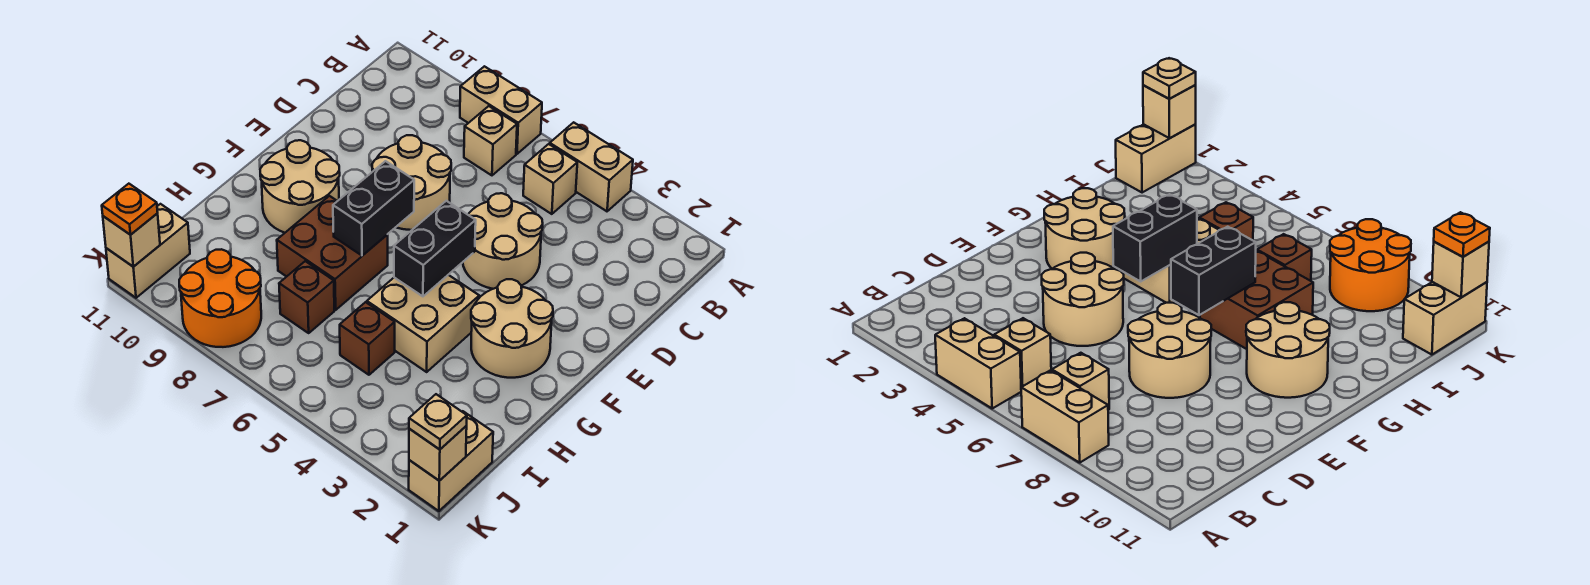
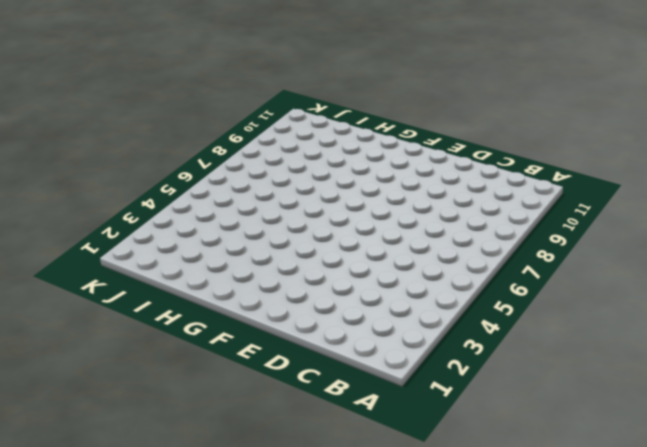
none -> tan brick A4:A5 level 1
none -> tan brick A7:A8 level 1
none -> tan brick B5 level 1

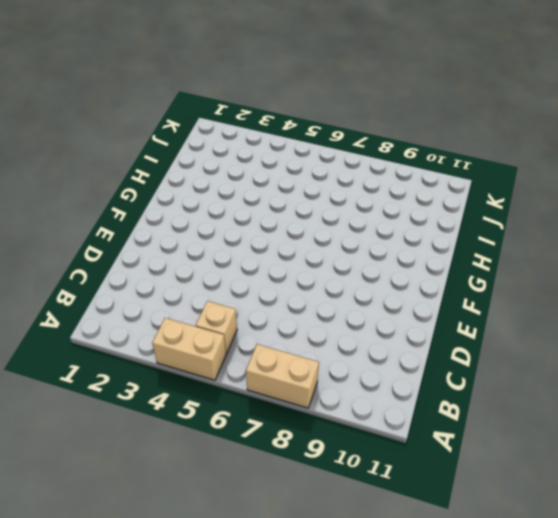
none -> tan brick B7 level 1
none -> tan round brick D4:E5 level 1
none -> tan round brick D7:E8 level 1

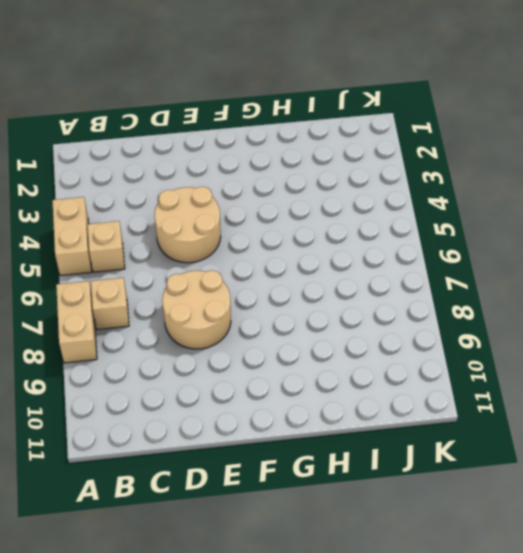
none -> tan round brick F2:G3 level 1
none -> tan round brick F9:G10 level 1
none -> tan brick G4:H5 level 1

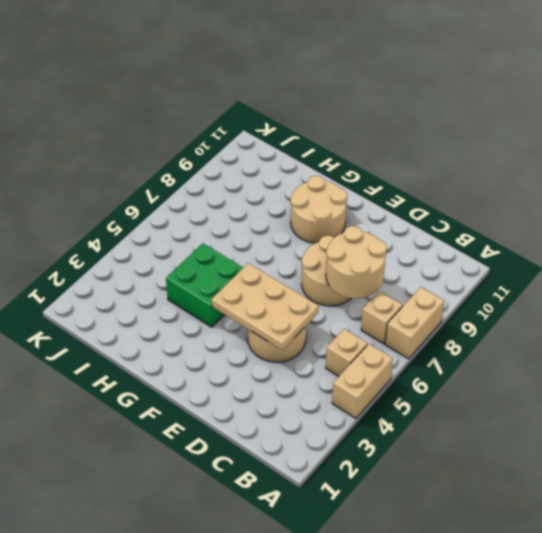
tan round brick C7:D8 level 2 -> tan round brick F2:G3 level 1
tan plate D4:F5 level 2 -> black brick F5:G5 level 2
green brick G4:H5 level 1 -> tan brick G4:H5 level 1
none -> brown brick G7:H8 level 1
none -> brown brick I5 level 1
none -> brown brick I7 level 1

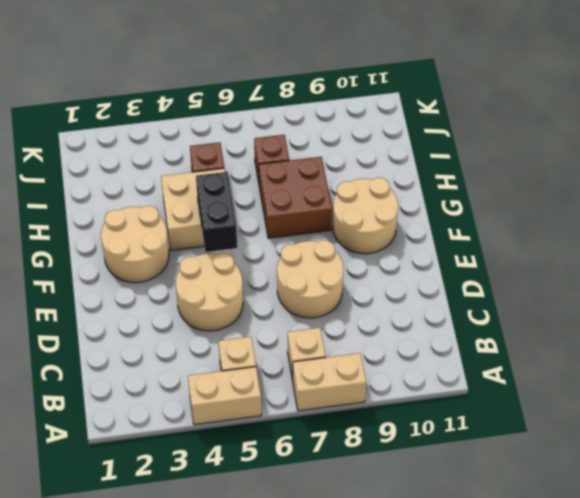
none -> tan brick J1:K1 level 1
none -> orange round brick J8:K9 level 1
none -> tan brick J11:K11 level 1

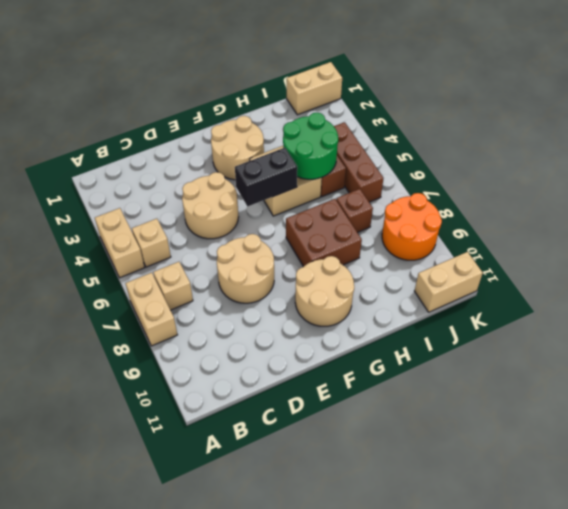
green round brick H4:I5 level 2 -> none
brown brick J4:J6 level 1 -> none
none -> black brick F7:G7 level 2
none -> tan brick K1 level 2
none -> tan brick K11 level 2

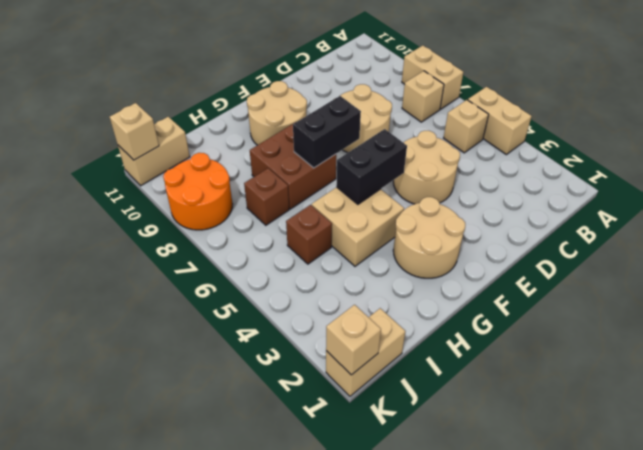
none -> tan plate K1 level 3
none -> orange plate K11 level 3

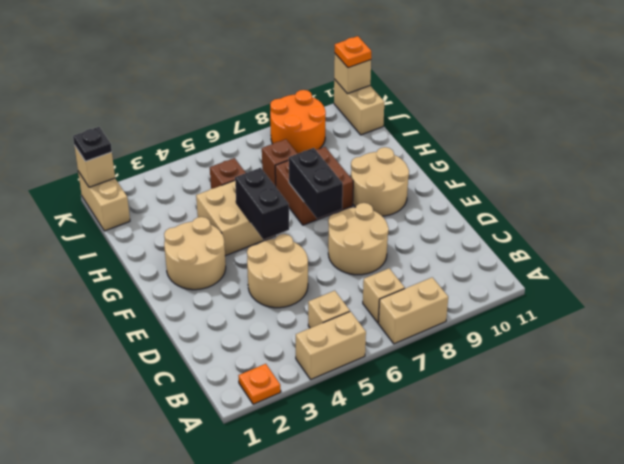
orange plate A2 level 1 -> none
black plate K1 level 3 -> tan plate K1 level 3

